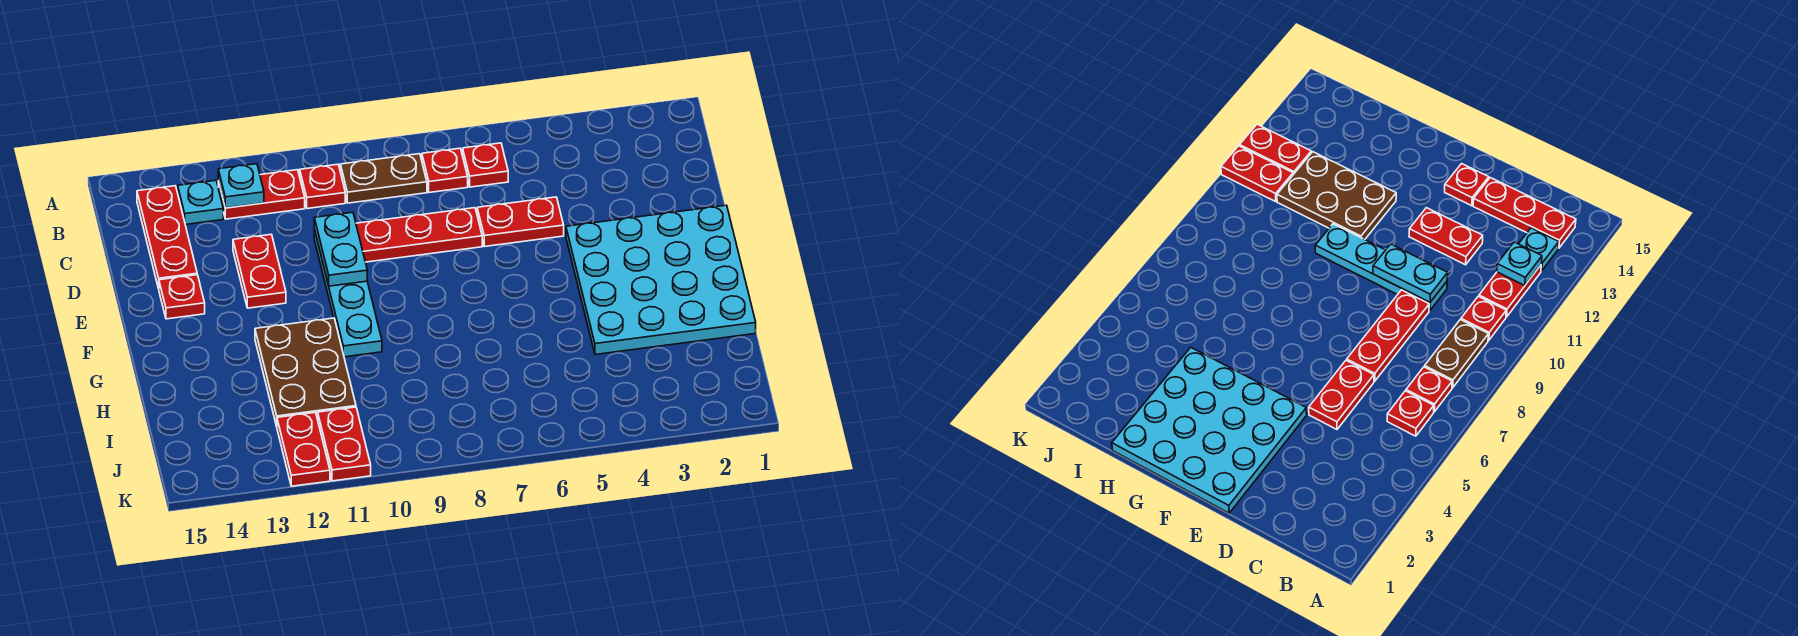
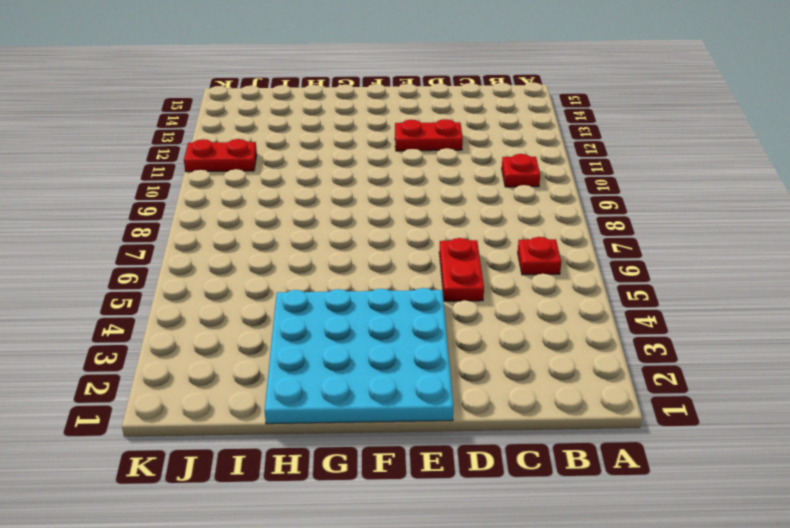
none -> red plate B7 level 1
none -> brown plate B8:B9 level 1
none -> red plate B11:B12 level 1

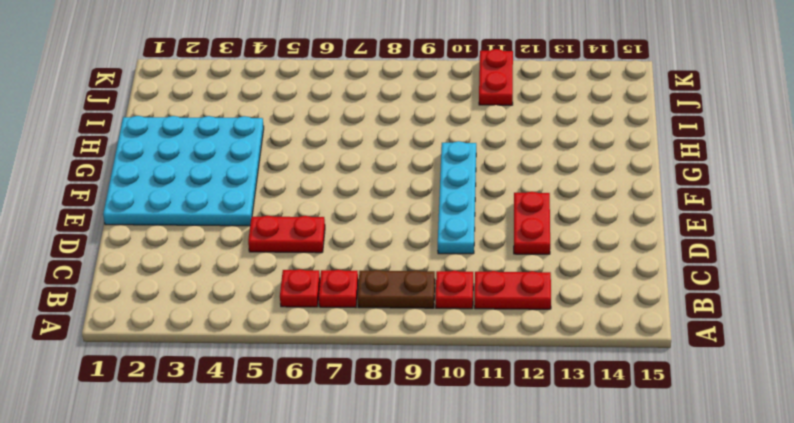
none -> cyan plate B13 level 1
none -> red plate B14:D14 level 1
none -> red plate D7:D9 level 1

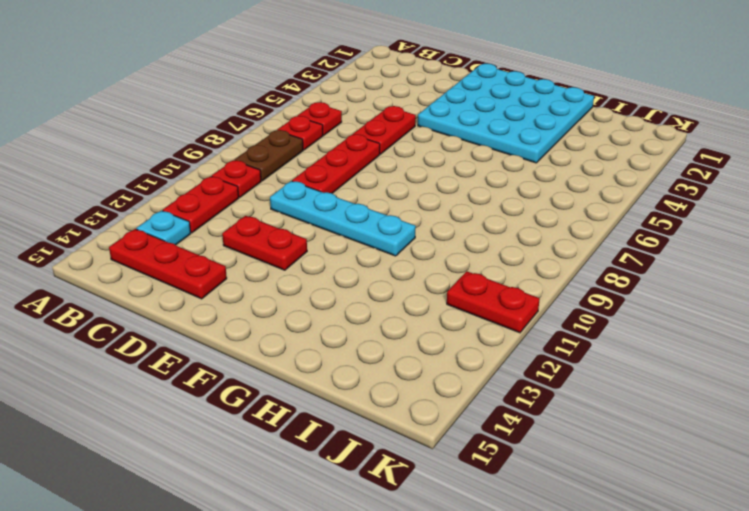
none -> red plate E14 level 1
none -> brown plate G11:I12 level 1
none -> red plate J12:K12 level 1

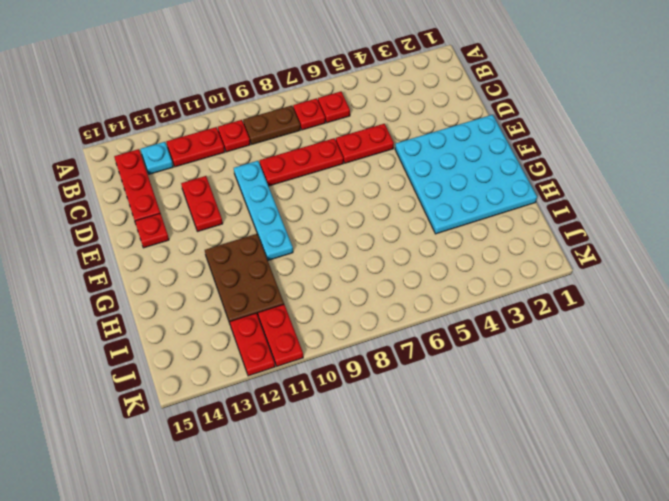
none -> cyan plate B12 level 2
none -> cyan plate D10:E10 level 2

